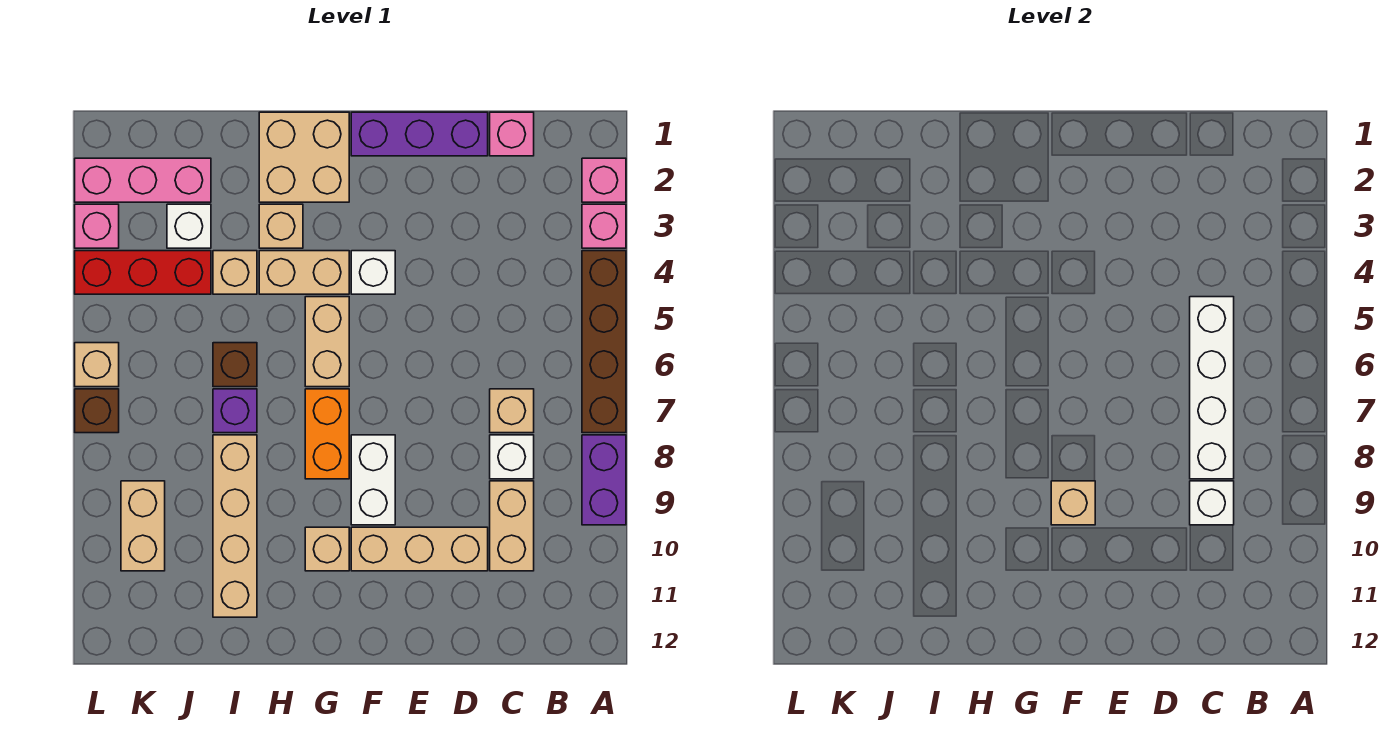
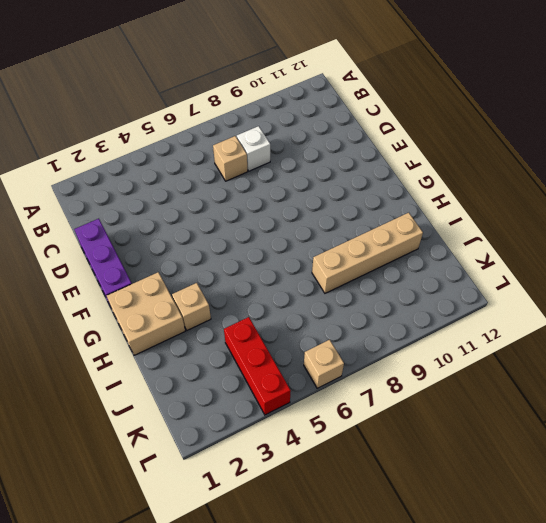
none -> pink brick A2 level 1
none -> pink brick A3 level 1
none -> brown brick A4:A7 level 1
none -> purple brick A8:A9 level 1

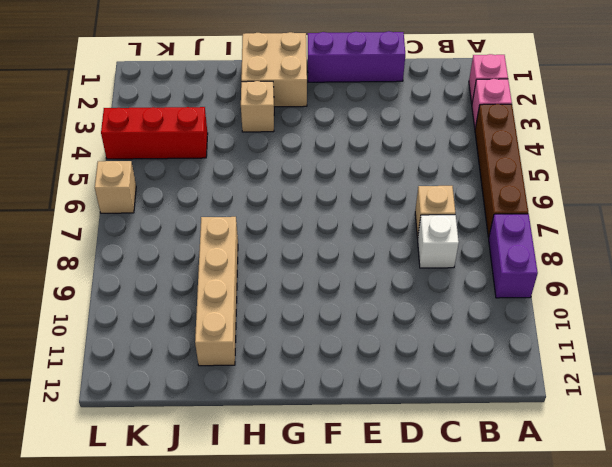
none -> pink brick C1 level 1
none -> tan brick C9:C10 level 1
none -> tan brick D10:F10 level 1
none -> white brick F4 level 1

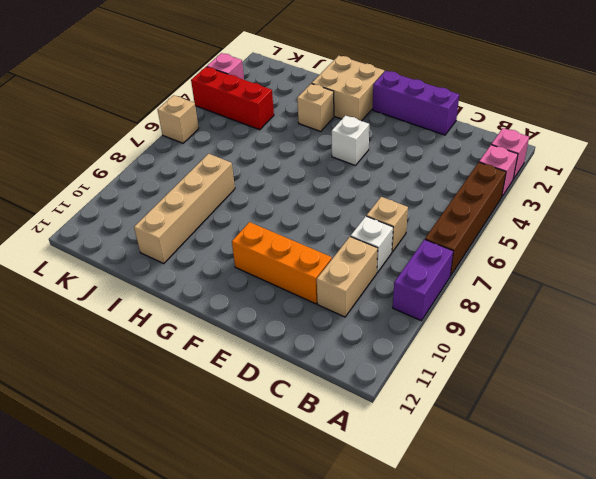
orange brick D10:F10 level 1 -> tan brick D10:F10 level 1
none -> pink brick C1 level 1
none -> white brick F8:F9 level 1
none -> tan brick G4:H4 level 1
none -> tan brick G5:G6 level 1

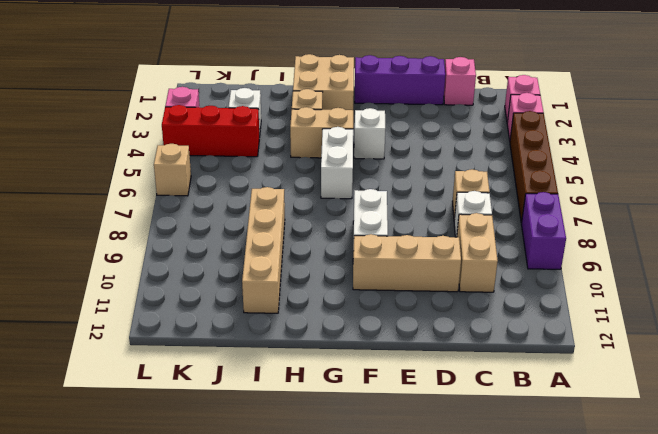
white brick G5:G6 level 1 -> tan brick G5:G6 level 1
none -> orange brick G7:G8 level 1
none -> tan brick G10 level 1
none -> tan brick I4 level 1
none -> brown brick I6 level 1

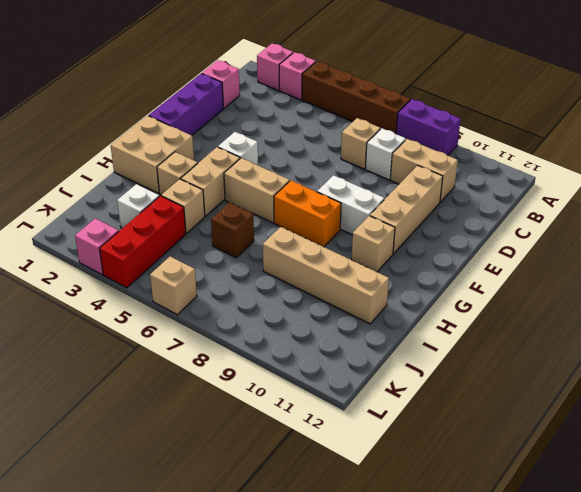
none -> purple brick I7 level 1
none -> pink brick J2:L2 level 1
none -> tan brick K9:K10 level 1
none -> brown brick L7 level 1

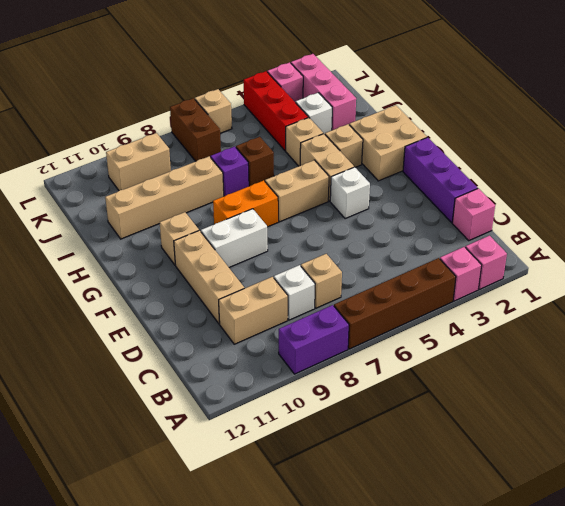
brown brick K7:L7 level 1 -> brown brick L7 level 1
none -> white brick C5:C8 level 2
none -> white brick C9 level 2
none -> tan brick F9 level 2

